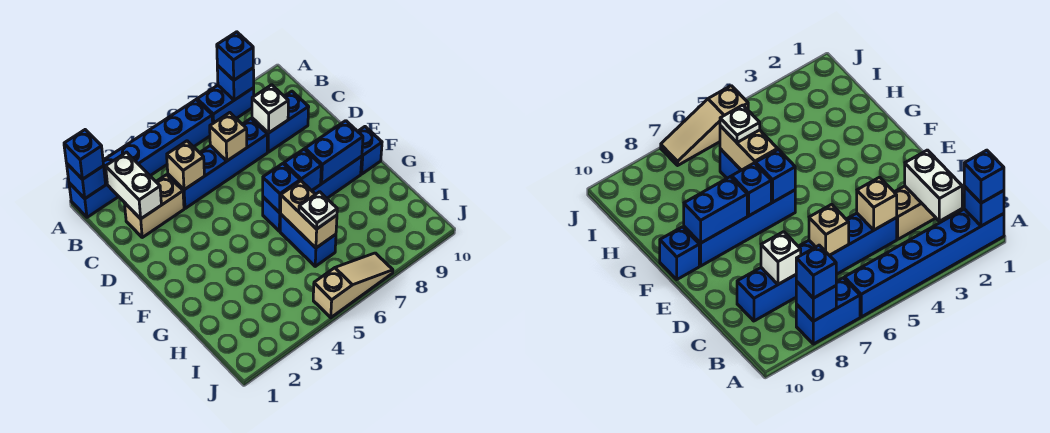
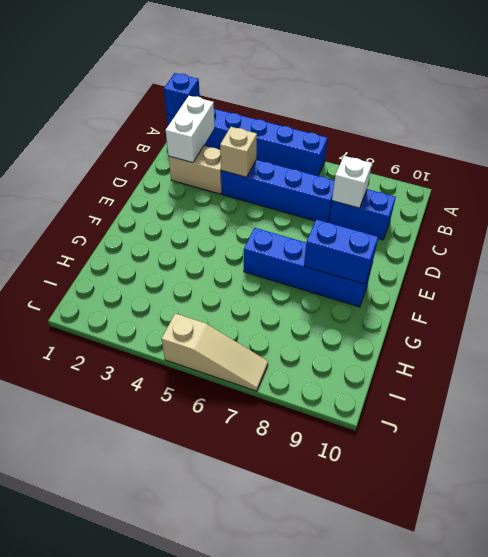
none -> blue brick A7:A8 level 1
none -> blue brick F10 level 1
none -> blue brick G6:H6 level 1

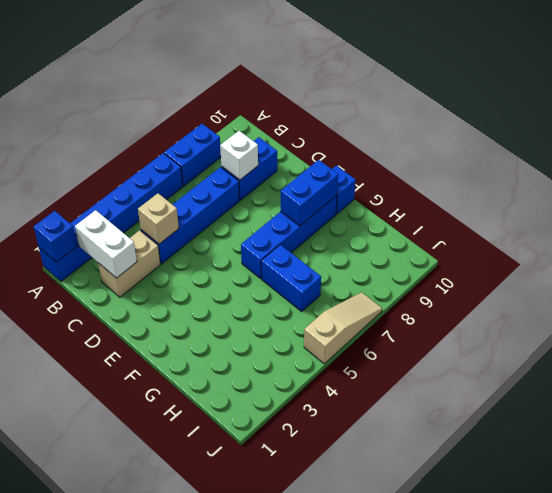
none -> blue brick A8 level 2
none -> tan brick C6 level 2
none -> blue brick F6 level 2

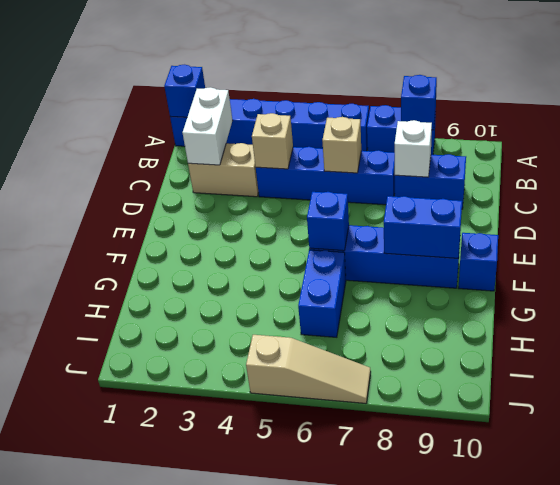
none -> blue brick F7 level 2
none -> tan brick G6:H6 level 2
none -> blue brick A1 level 3

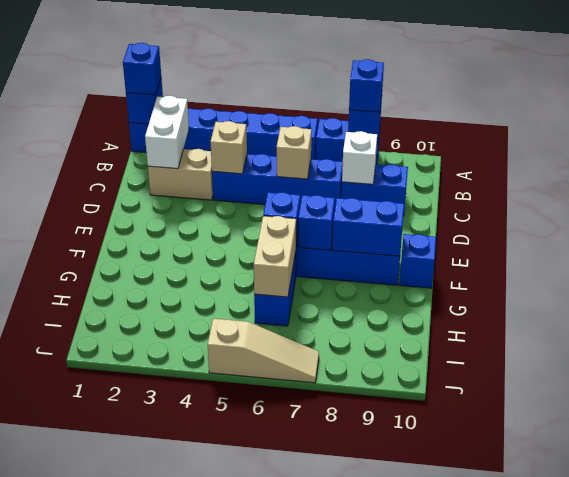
none -> white plate H6 level 3

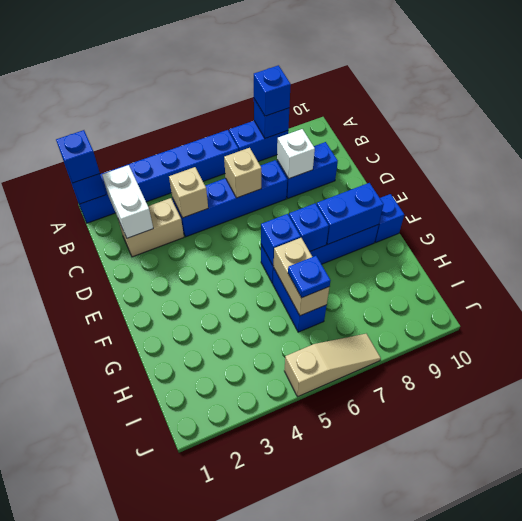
blue plate H6 level 3 -> white plate H6 level 3

